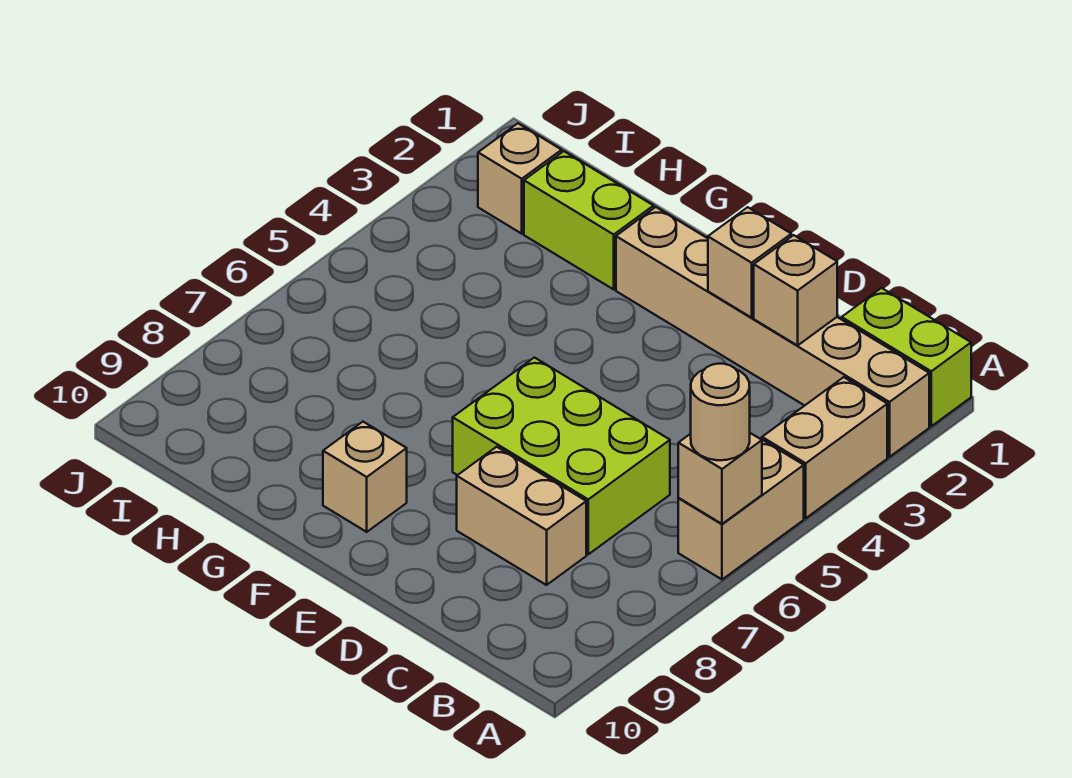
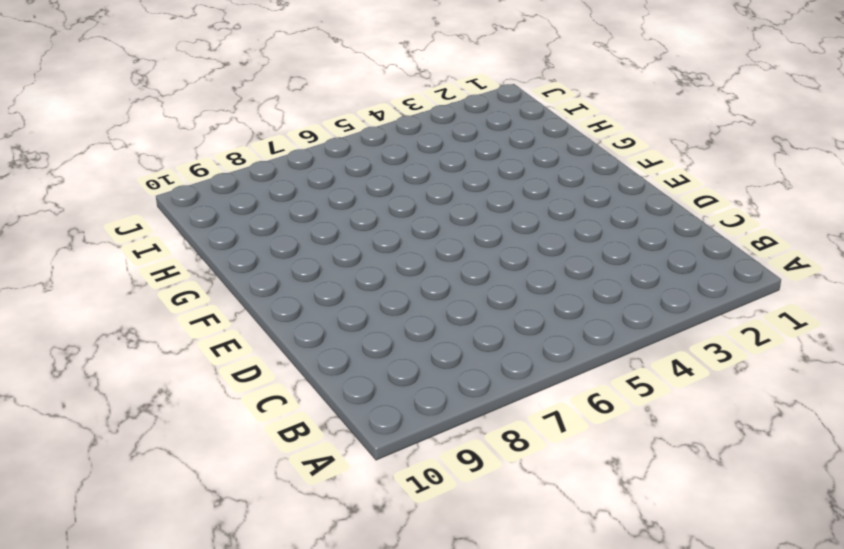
none -> lime brick A1:B1 level 1
none -> tan brick A2:F2 level 1
none -> tan brick A3:A4 level 1

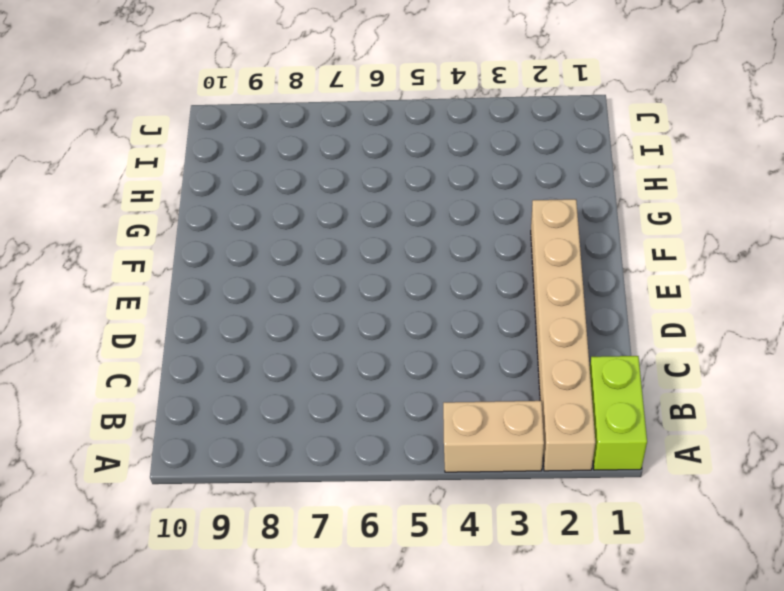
none -> tan brick A5:A6 level 1
none -> lime brick C6:E7 level 1
none -> tan brick C8:D8 level 1

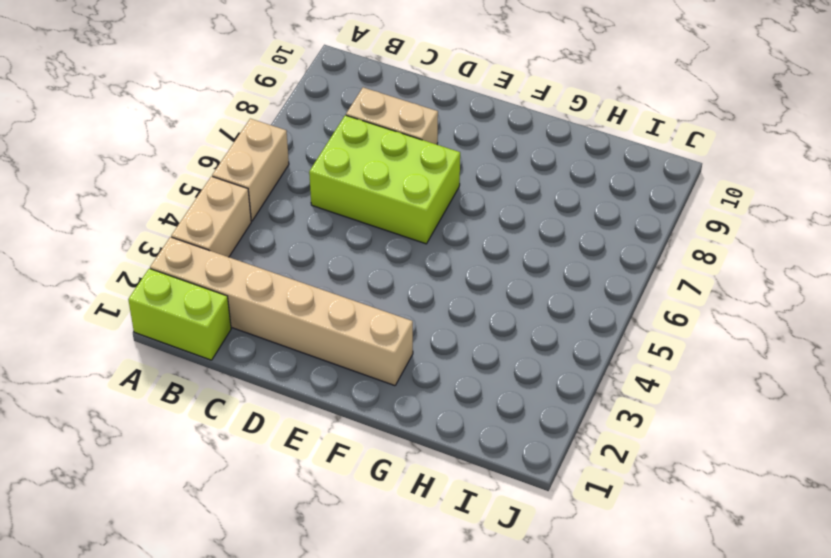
none -> tan brick F9 level 1
none -> lime brick G2:H2 level 1
none -> tan brick I2 level 1

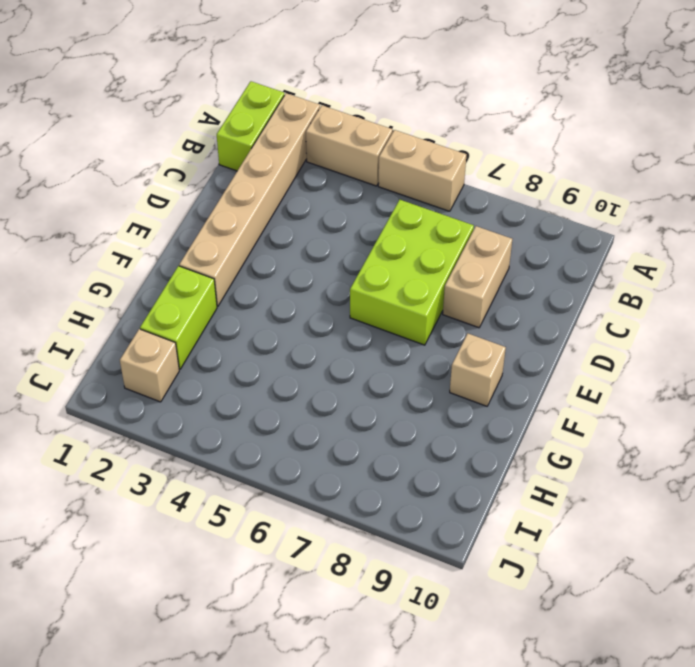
none -> tan brick A6 level 2
none -> tan brick C2 level 2
none -> tan brick D2 level 2

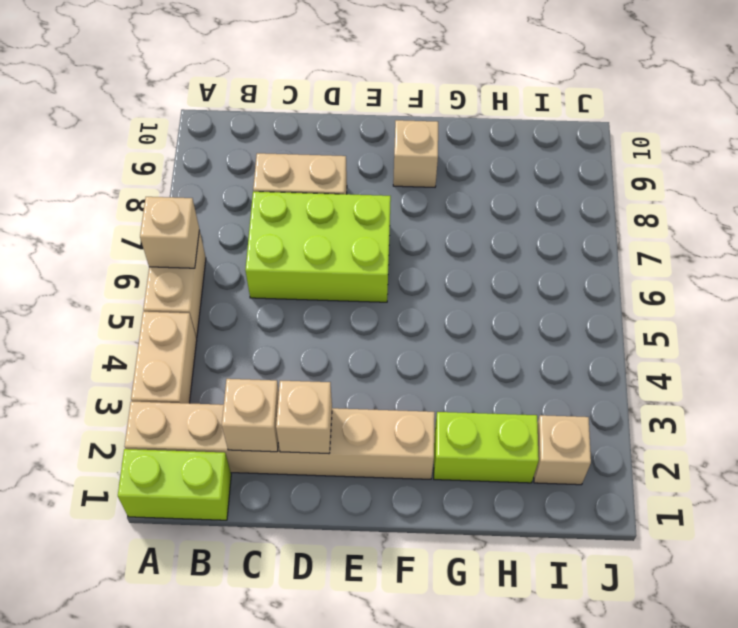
none -> tan round brick A6 level 3

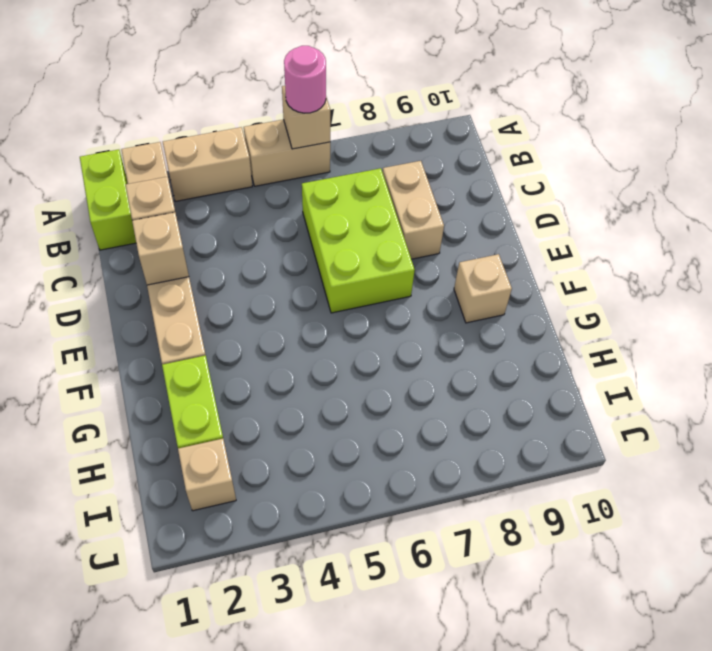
pink round brick A6 level 3 -> tan round brick A6 level 3

